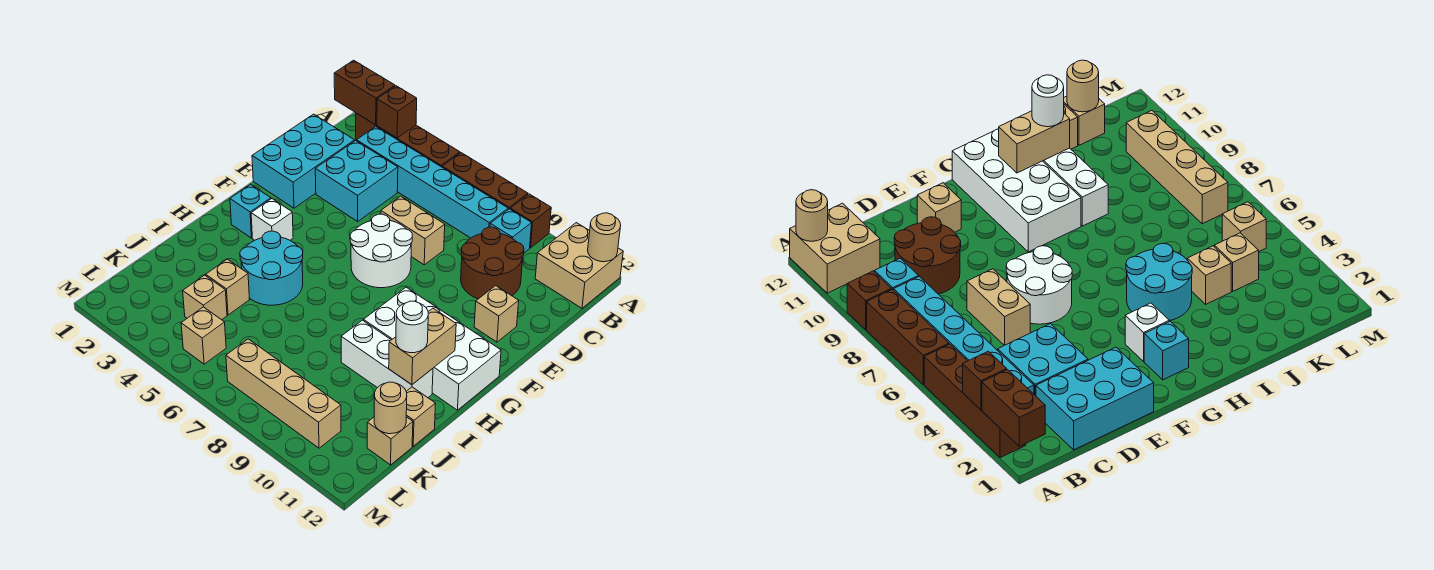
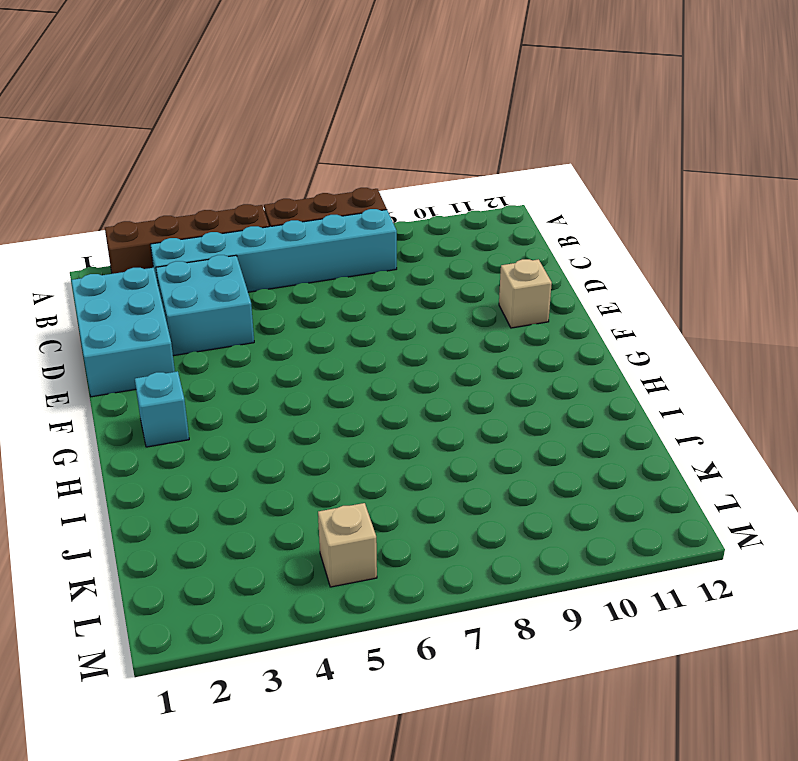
none -> brown brick A9 level 1
none -> tan brick A11:B12 level 1
none -> cyan brick B9 level 1

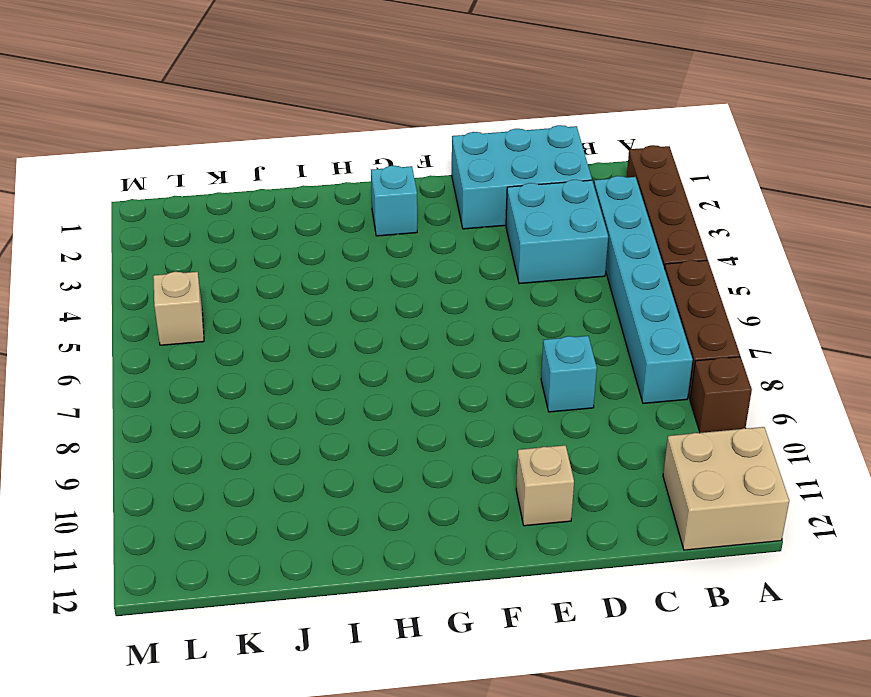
cyan brick D8 level 1 -> cyan brick B9 level 1
none -> brown round brick C9:D10 level 1
none -> tan brick D6:D7 level 1
none -> white round brick E6:F7 level 1

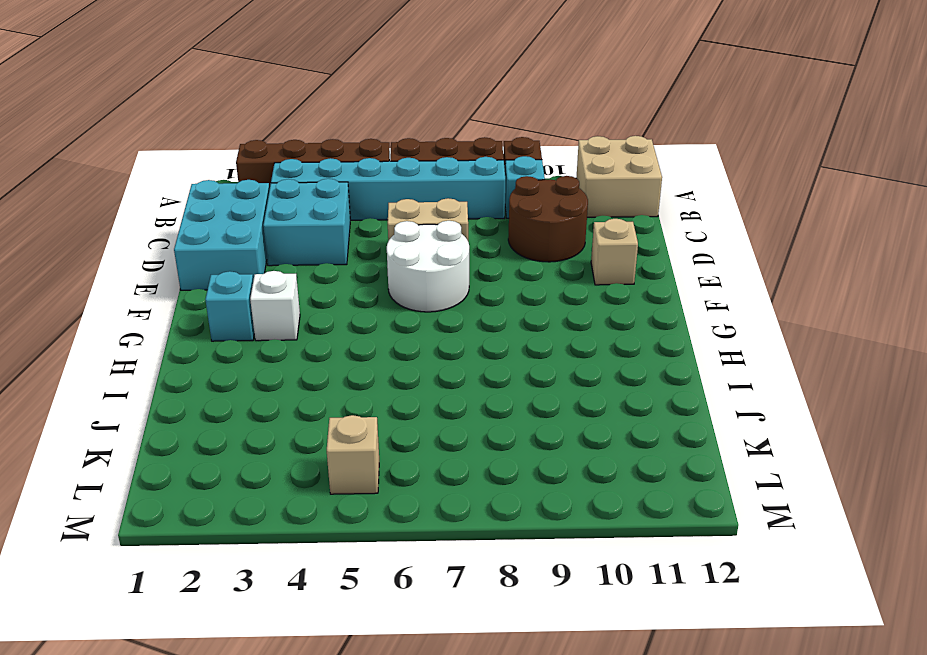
none -> white brick G9:H12 level 1
none -> cyan round brick H4:I5 level 1
none -> white brick I9:I11 level 1

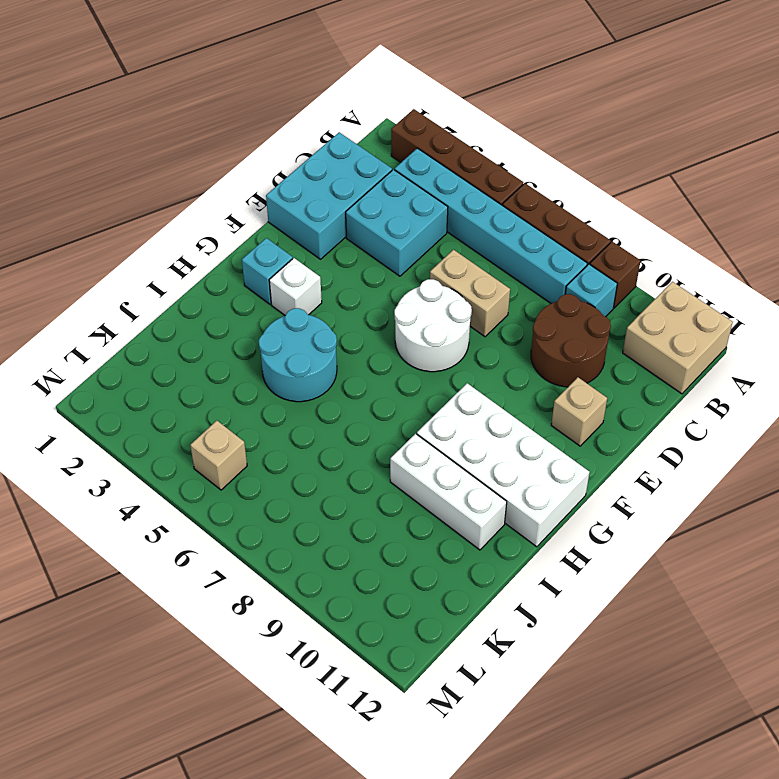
none -> tan brick J4 level 1
none -> tan brick J12 level 1
none -> tan brick K4 level 1

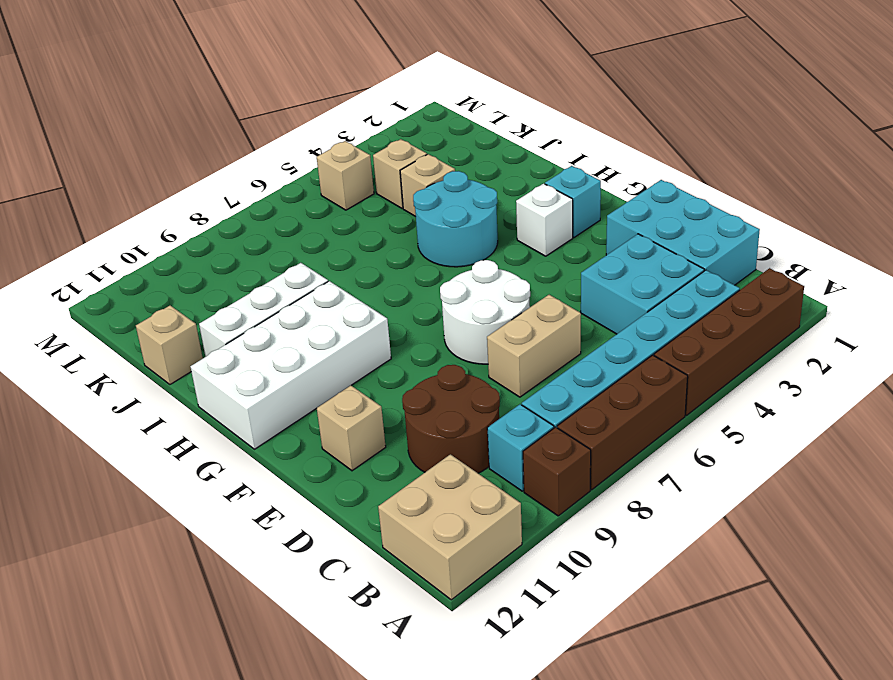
none -> tan brick K12 level 1
none -> tan brick L7:L10 level 1
none -> brown brick A1:A2 level 2

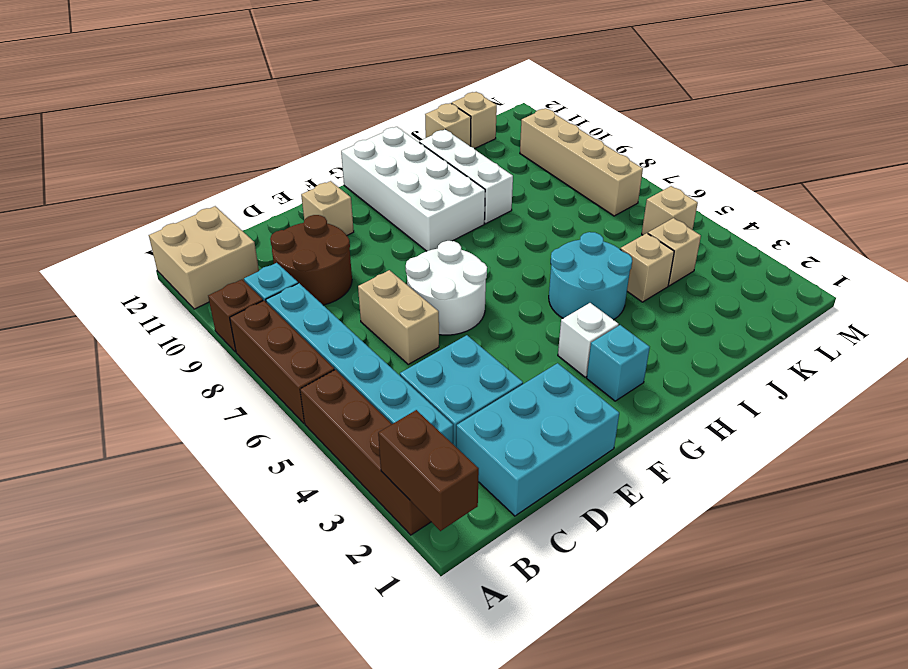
none -> brown brick A3 level 2
none -> tan round brick A12 level 2
none -> tan brick H11:I11 level 2

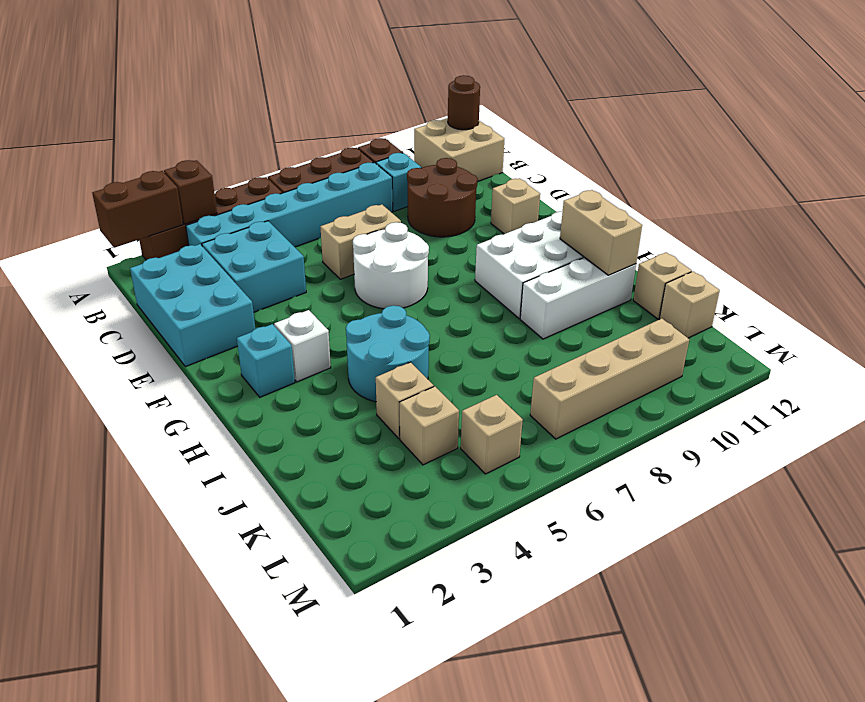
brown round brick A12 level 2 -> tan round brick A12 level 2
none -> tan round brick K12 level 2
none -> white round brick I11 level 3

